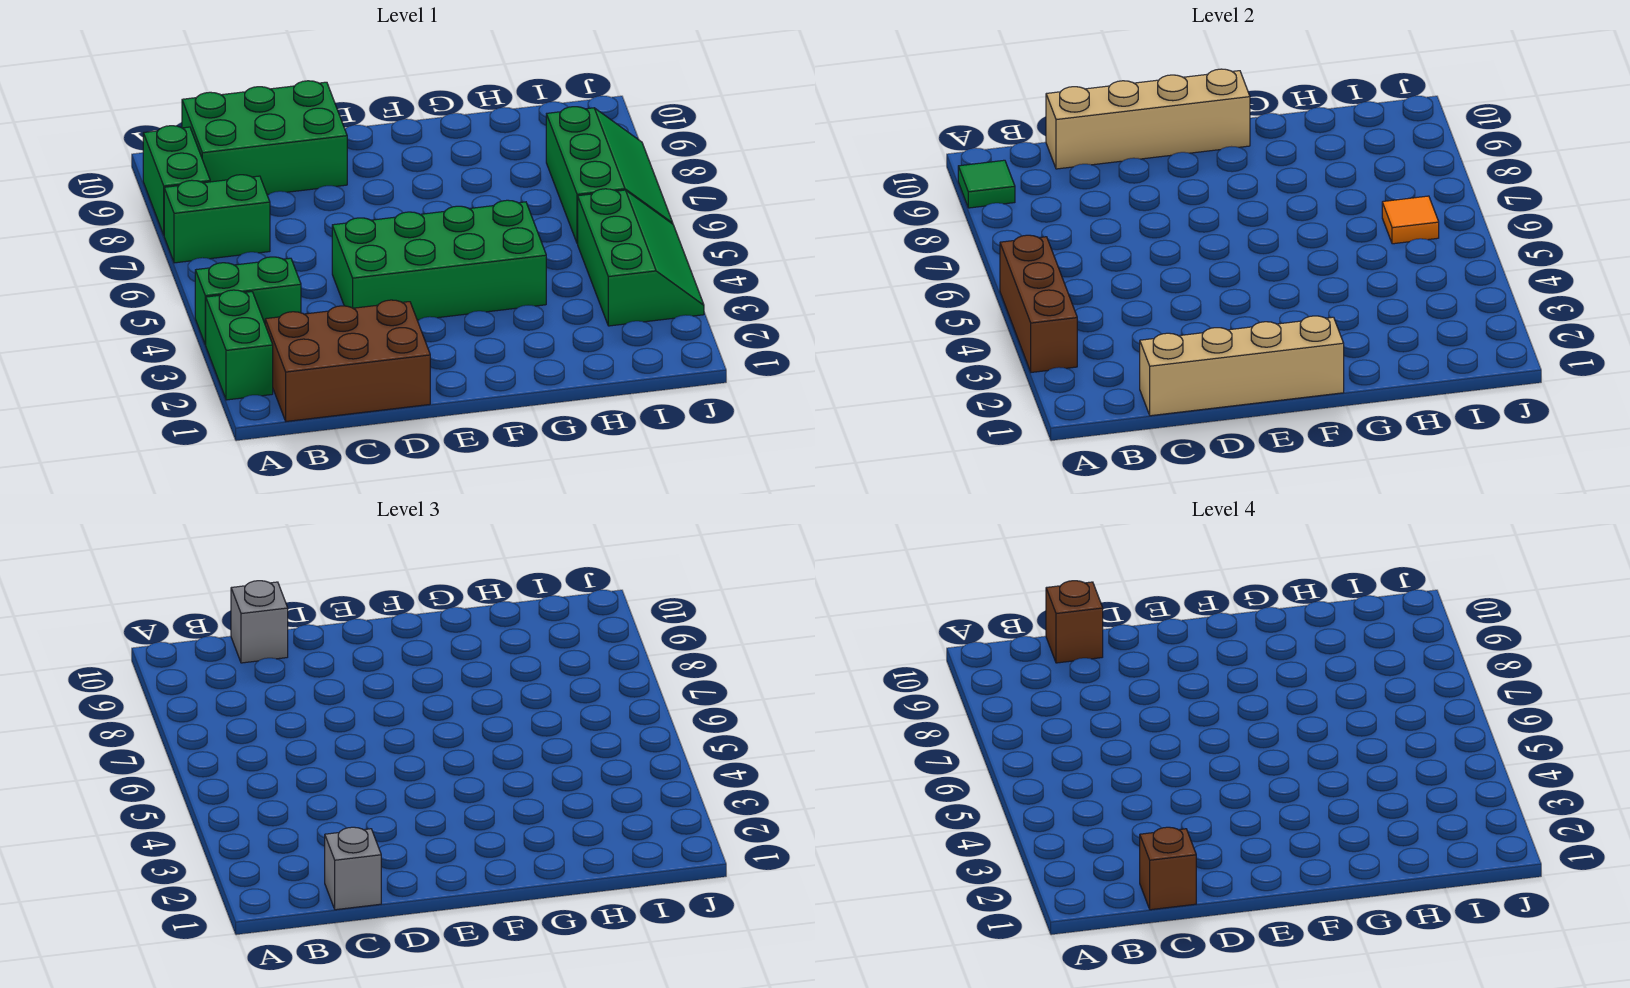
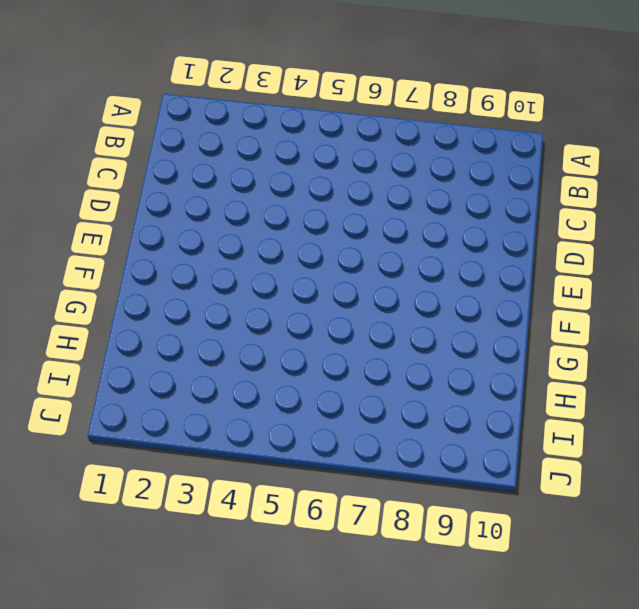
none -> green brick A2:A3 level 1
none -> green brick A4:B4 level 1
none -> green brick A7:B7 level 1

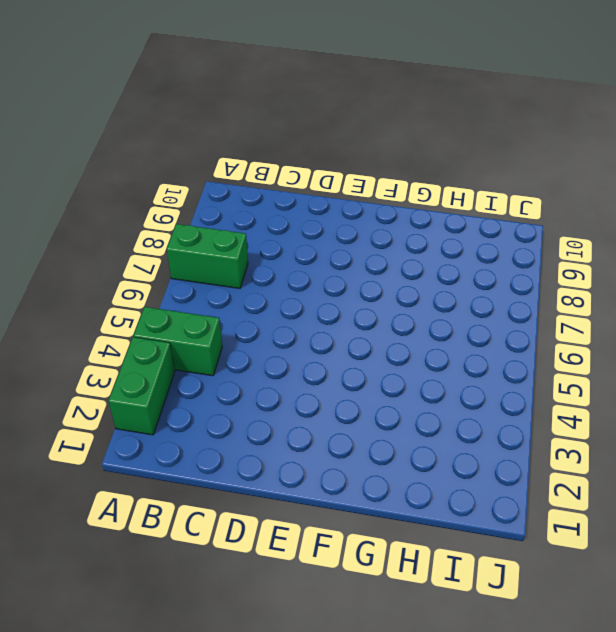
none -> green brick A8:A9 level 1
none -> brown brick B1:D2 level 1
none -> green brick B9:D10 level 1

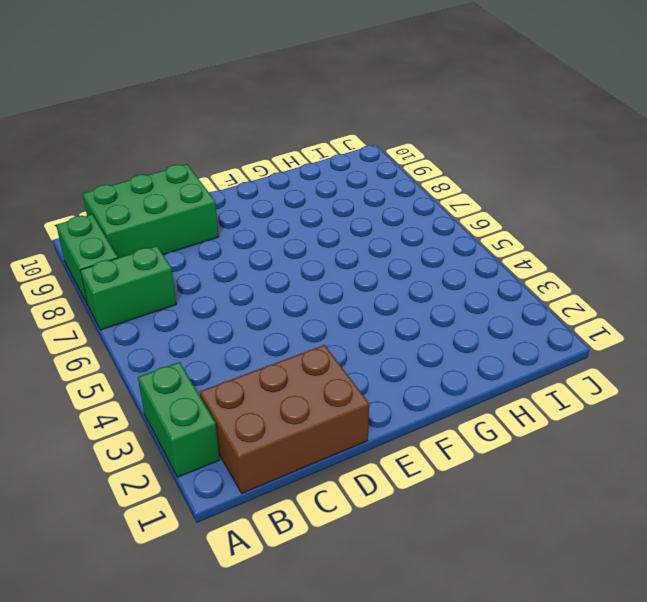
none -> green brick A4:B4 level 1
none -> green brick D4:G5 level 1
none -> green slope I3:J5 level 1 top I

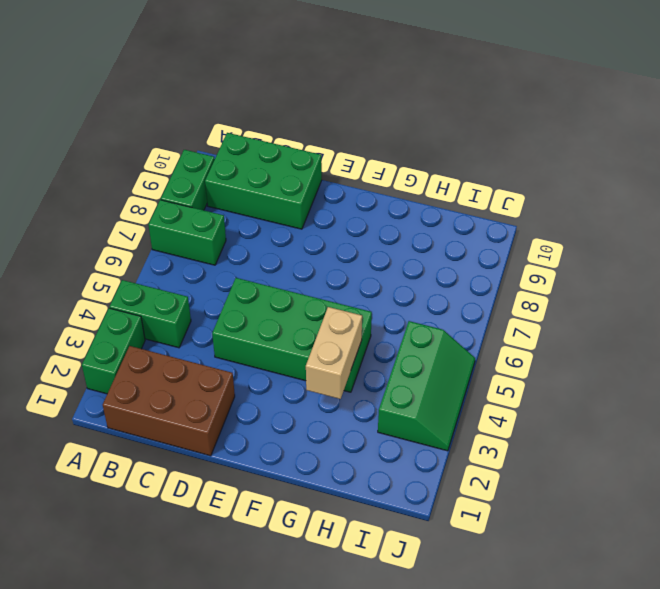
tan brick G3:G4 level 2 -> none
none -> green slope I6:J8 level 1 top I
none -> brown brick A3:A5 level 2
none -> green tile A9 level 2

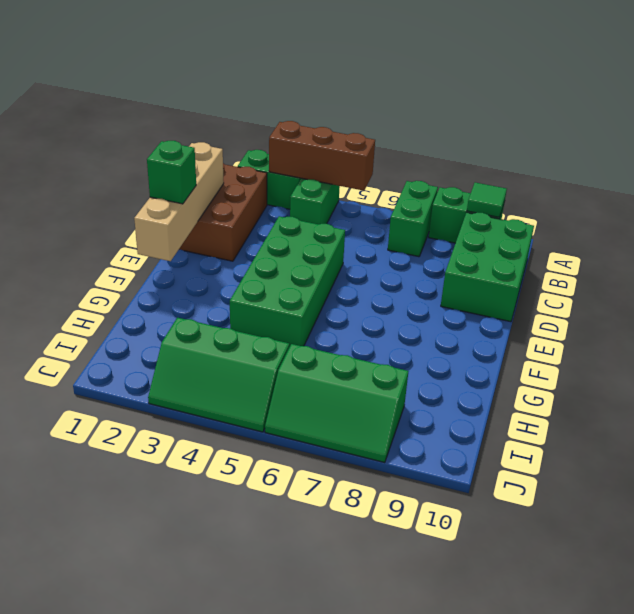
green brick E1 level 3 -> none
none -> tan brick C10:F10 level 2
none -> orange tile I6 level 2
none -> grey brick C1 level 3

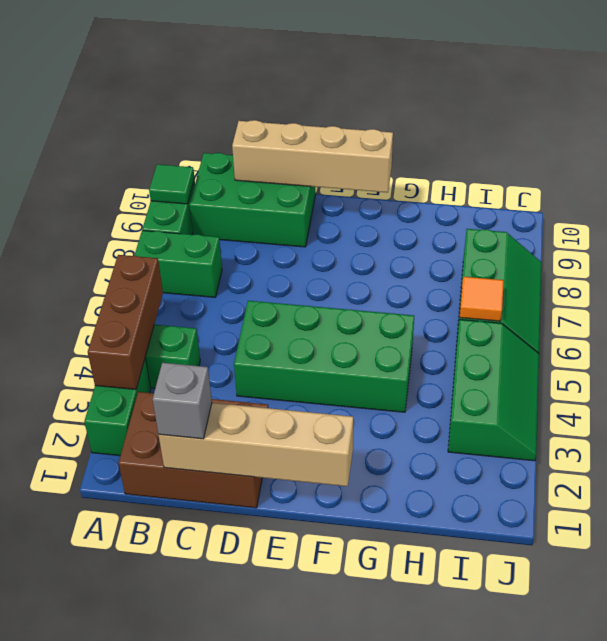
none -> grey brick C10 level 3
none -> brown brick C1 level 4
none -> brown brick C10 level 4

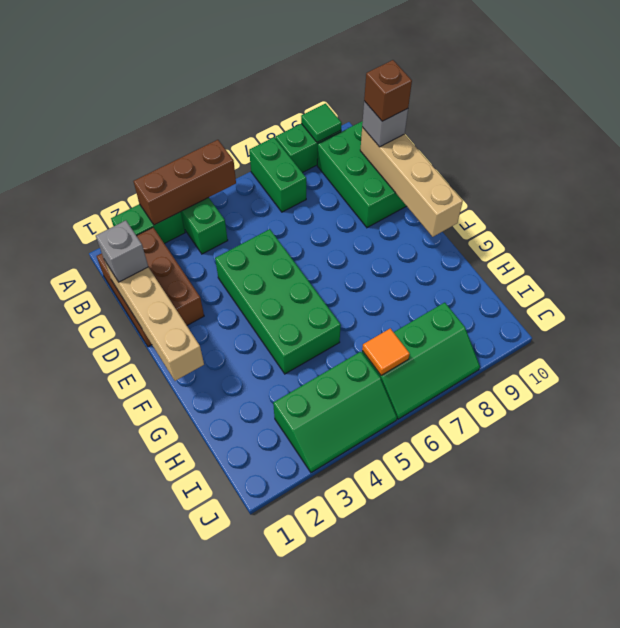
none -> brown brick C1 level 4

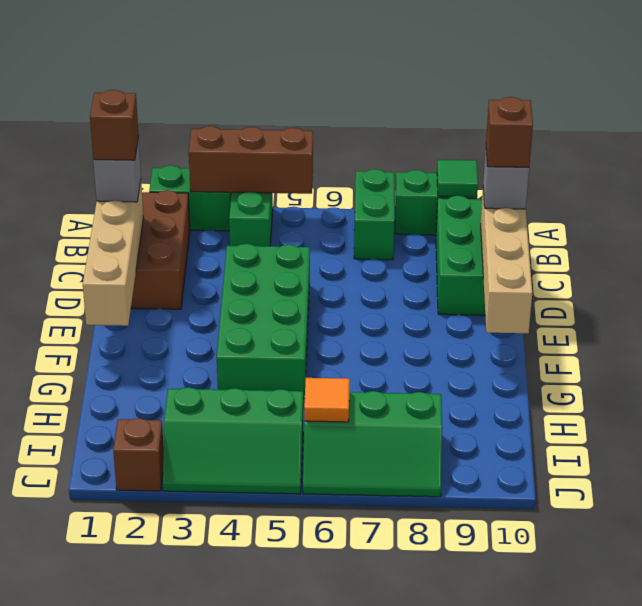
brown brick J2 level 1 -> none

